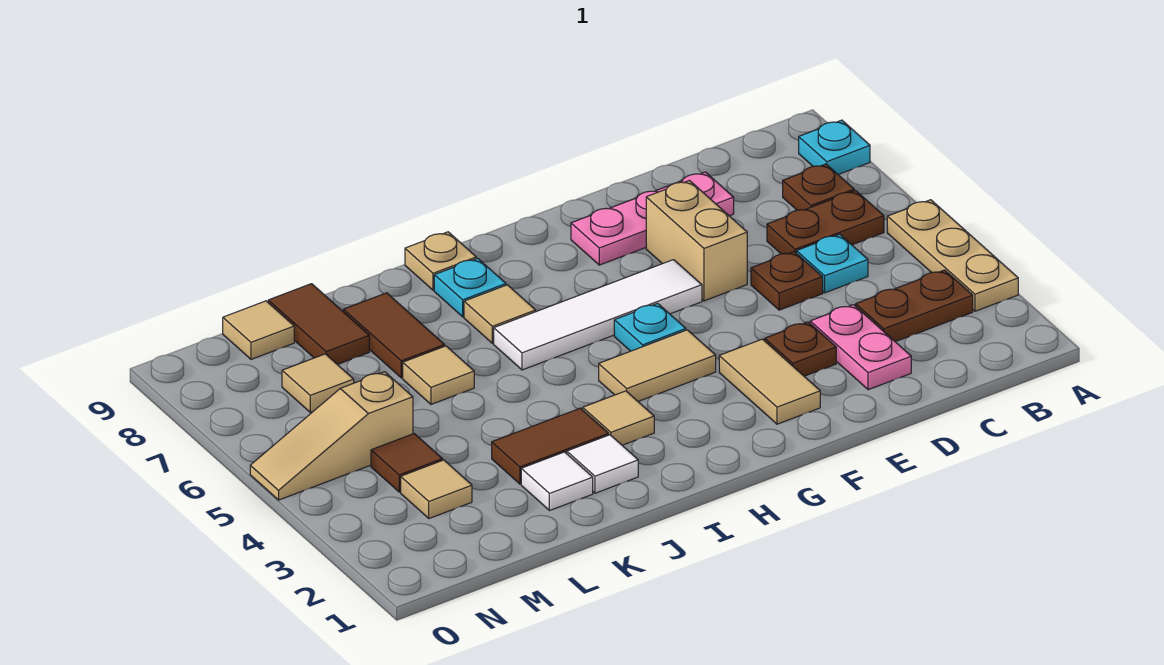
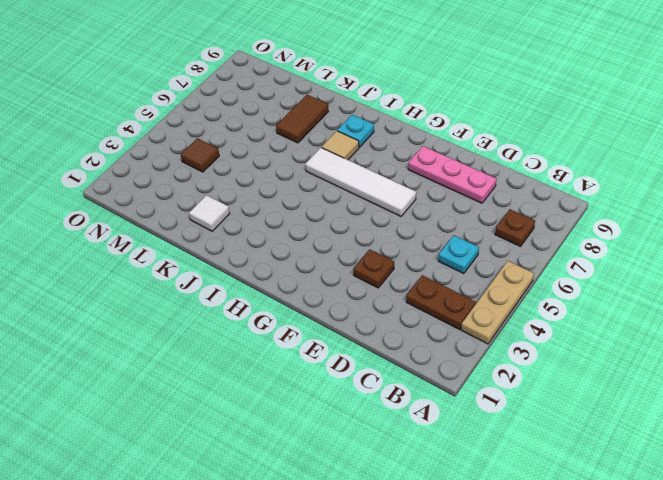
none -> cyan plate A8 level 1
none -> brown plate B6:C6 level 1
none -> pink plate D2:D3 level 1
none -> brown plate D5 level 1

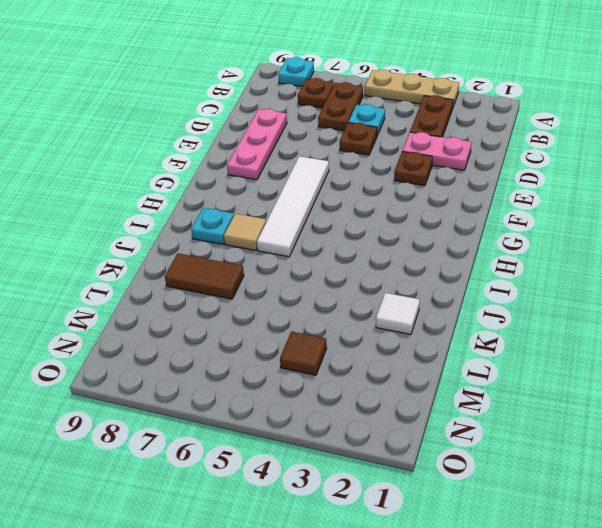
none -> tan brick E6:E7 level 1
none -> tan tile F2:F3 level 1
none -> tan tile G4:H4 level 1
none -> cyan plate G5 level 1

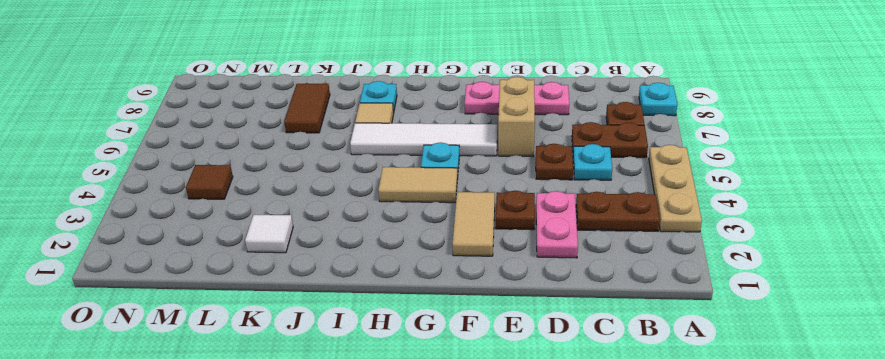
none -> tan tile I3 level 1
none -> tan plate I9 level 1
none -> white tile J2 level 1
none -> brown tile J3:K3 level 1

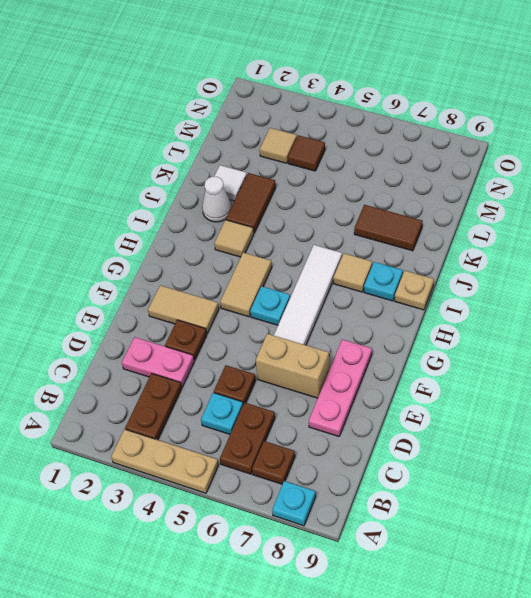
white cone J2 level 1 -> white tile J2 level 1
none -> tan tile K6 level 1
none -> brown tile L8:L9 level 1
none -> tan slope M5:O5 level 1 top M
none -> tan tile M7 level 1

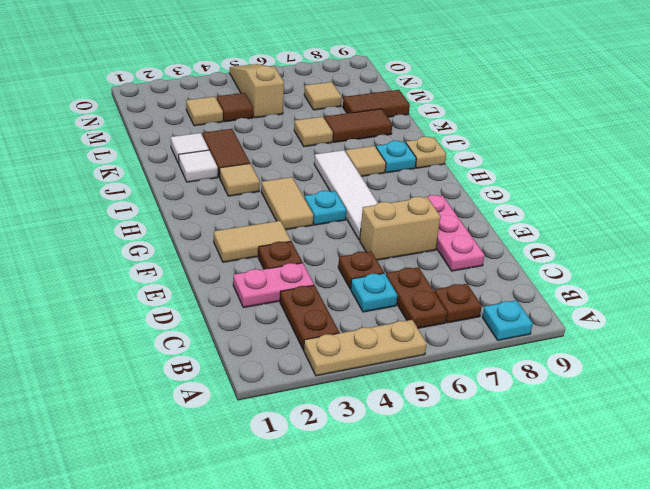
none -> tan tile M9 level 1

